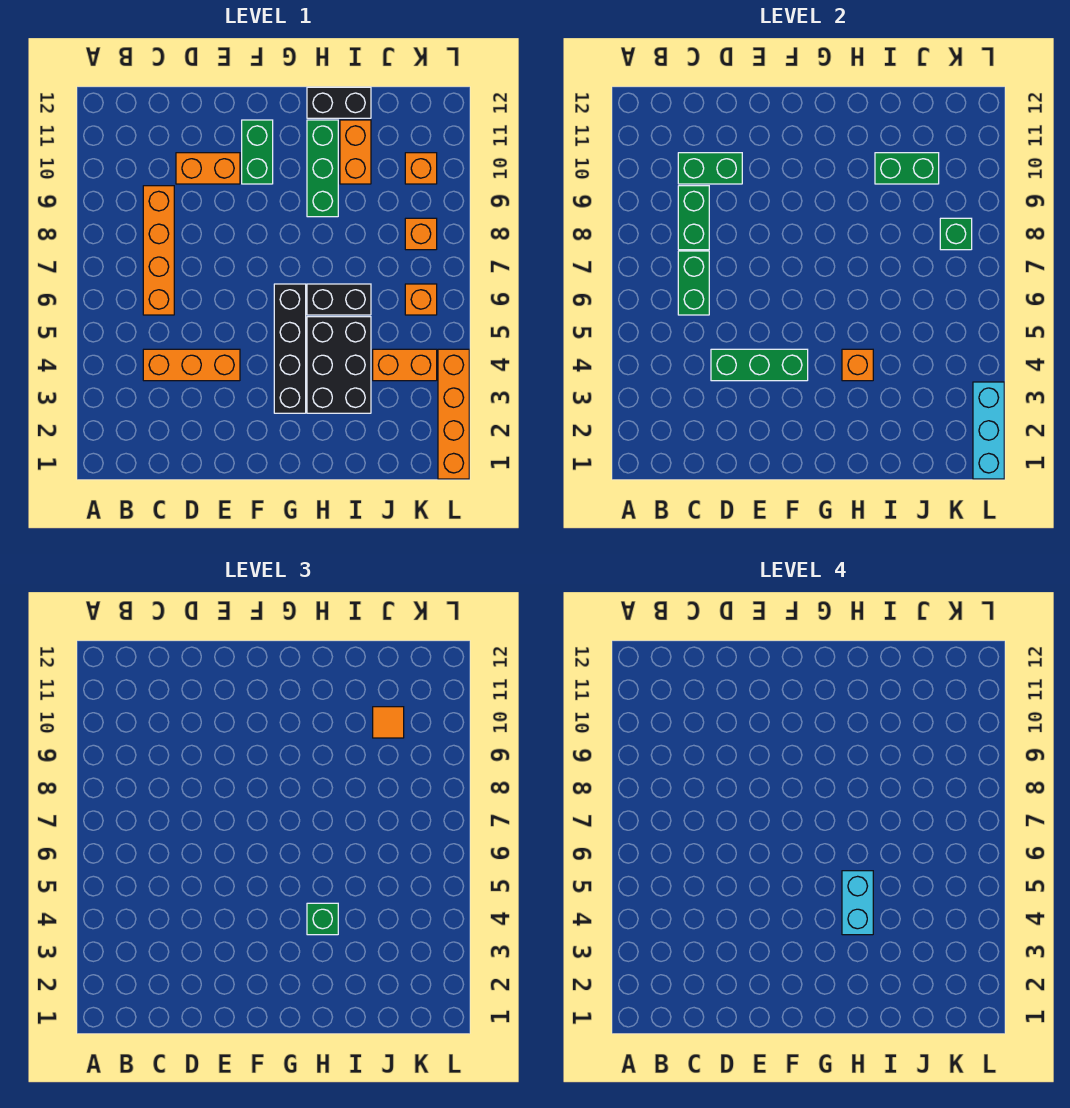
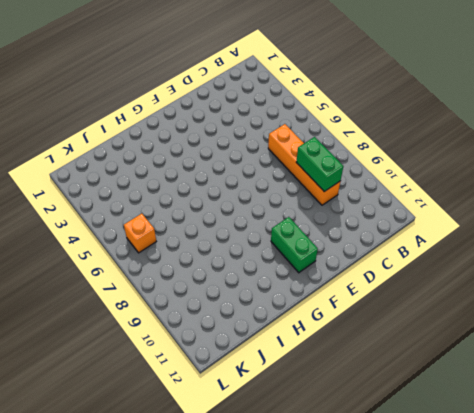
none -> orange brick C4:E4 level 1
none -> orange brick D10:E10 level 1
none -> black brick G3:G6 level 1

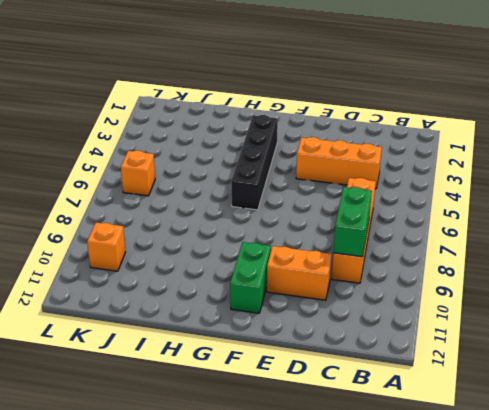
none -> black brick H3:I5 level 1
none -> black brick H6:I6 level 1
none -> green brick H9:H11 level 1

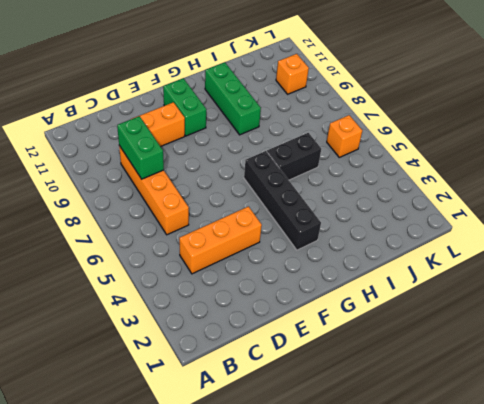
none -> black brick H3:I5 level 1
none -> black brick H12:I12 level 1
none -> orange brick I10:I11 level 1

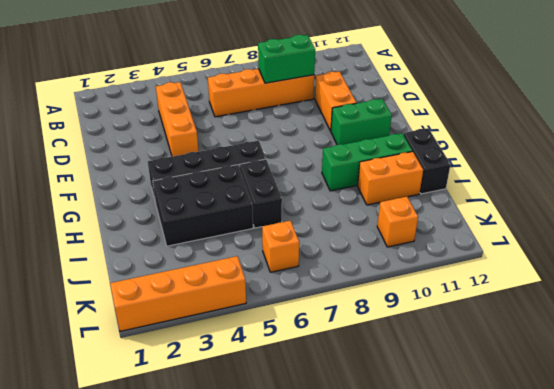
none -> orange brick J4:K4 level 1
none -> orange brick K8 level 1
none -> green brick C6:C7 level 2

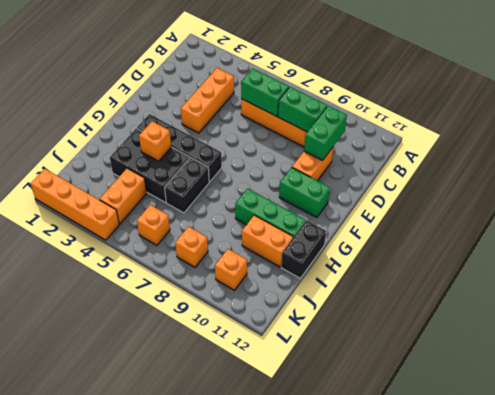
none -> green brick D4:F4 level 2
none -> green brick I10:J10 level 2
none -> green brick K8 level 2

